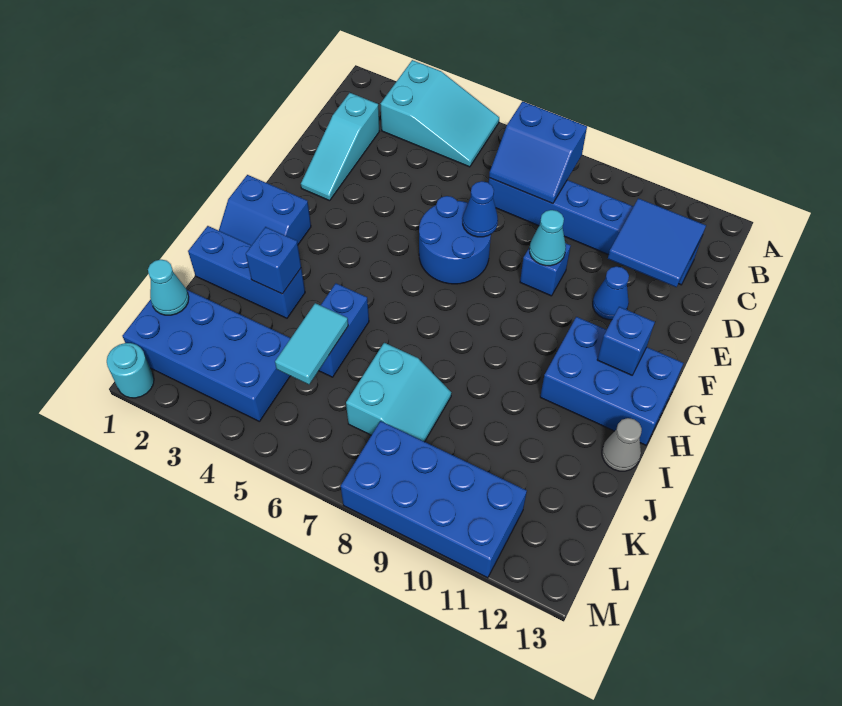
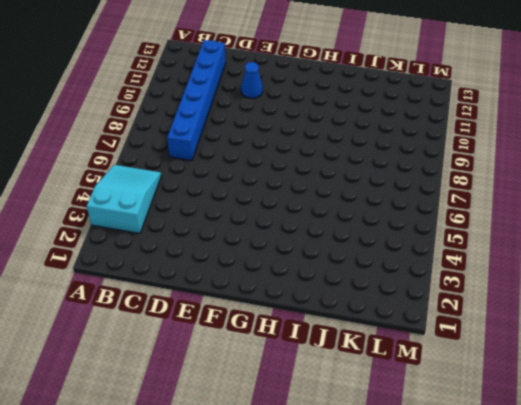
none -> cyan slope C2:E2 level 1 top C
none -> blue round brick E6:F7 level 1
none -> blue brick E9 level 1

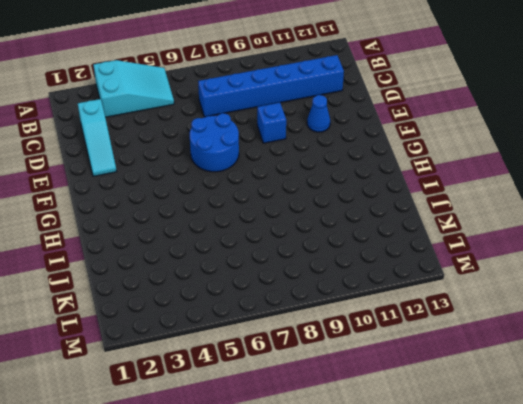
none -> blue slope G1:H2 level 1 top G
none -> blue brick G11:H13 level 1
none -> blue brick I1:I3 level 1

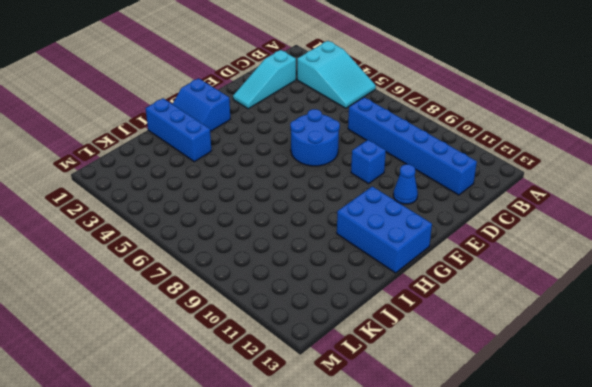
none -> blue brick I5:J5 level 1
none -> grey cone I13 level 1
none -> cyan slope J7:K8 level 1 top 7

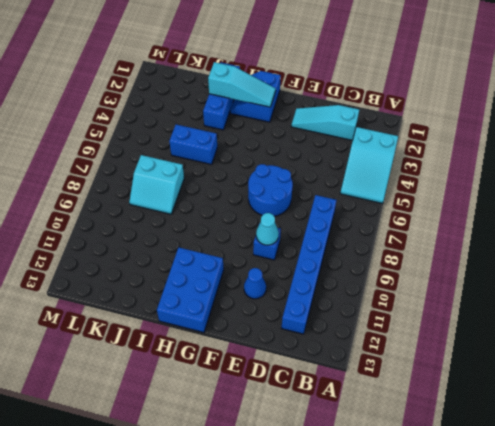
cyan slope G2:I2 level 2 top I -> none
none -> grey cone I13 level 1
none -> blue brick K1:L4 level 1
none -> blue brick L8:M11 level 1

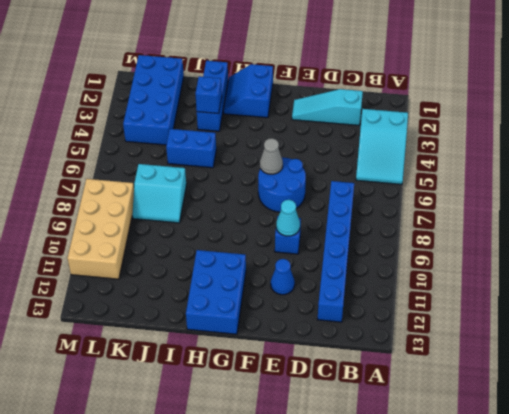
grey cone F6 level 2 -> grey cone I13 level 1
tan brick L8:M11 level 1 -> blue brick L8:M11 level 1
none -> cyan round brick M1 level 1
none -> blue slope B7:C8 level 2 top B
none -> blue tile C11:D12 level 2

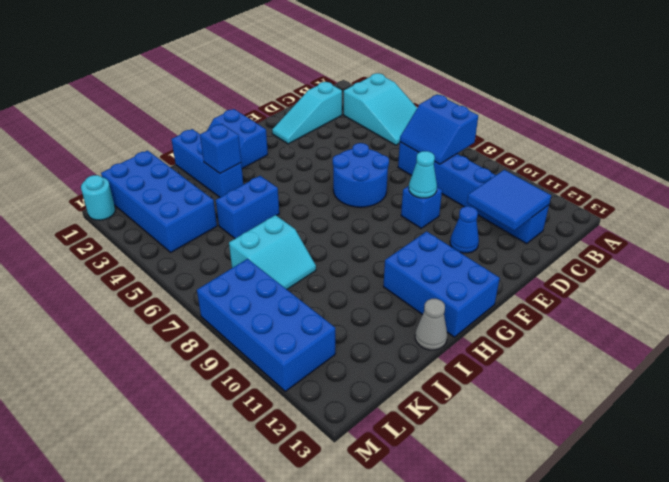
none -> blue cone E7 level 2
none -> blue brick G12 level 2
none -> cyan tile J5:K5 level 2

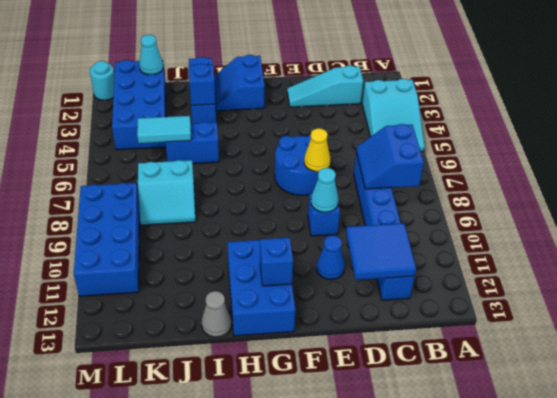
yellow cone E7 level 2 -> blue cone E7 level 2

